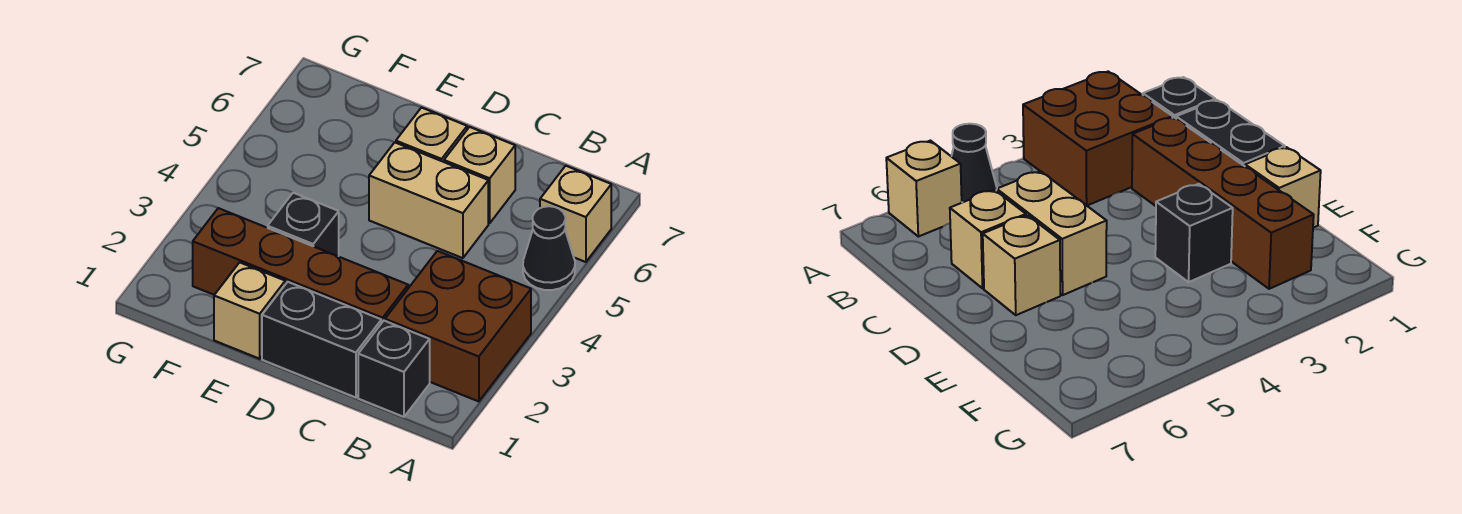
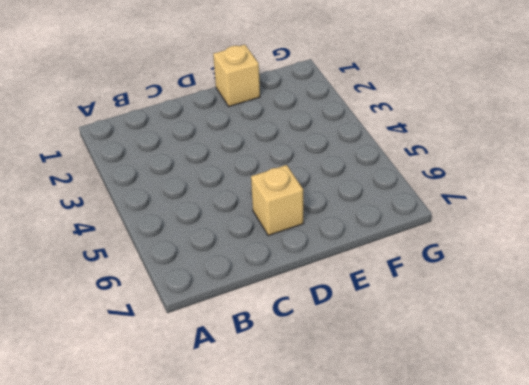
none -> brown brick A2:B3 level 1
none -> black cone A5 level 1

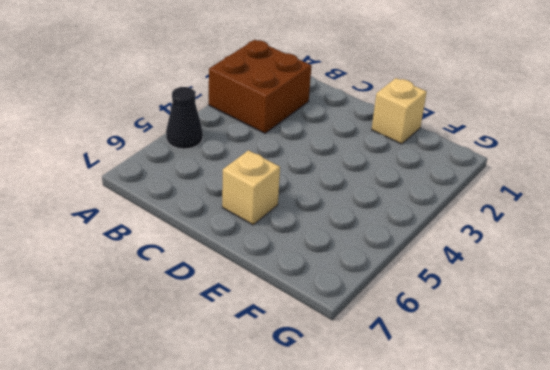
none -> tan brick A6 level 1
none -> black brick B1 level 1

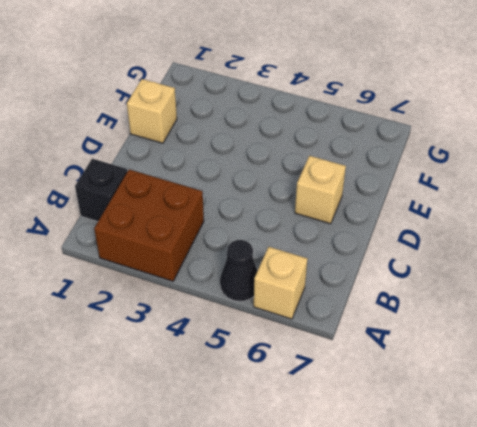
none -> black brick C1:D1 level 1
none -> brown brick C2:F2 level 1

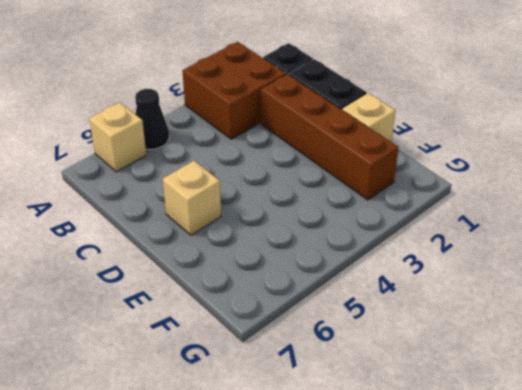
none -> tan brick C5:D5 level 1
none -> tan brick C6 level 1

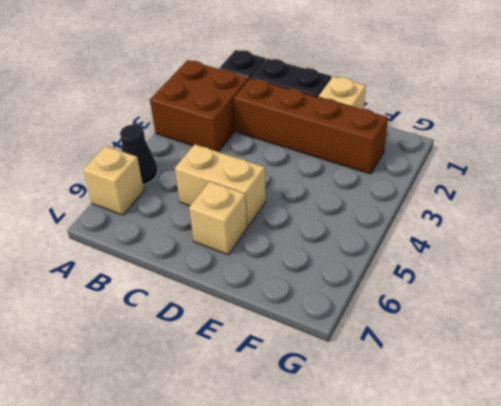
none -> tan brick C6 level 1
none -> black brick E3 level 1

